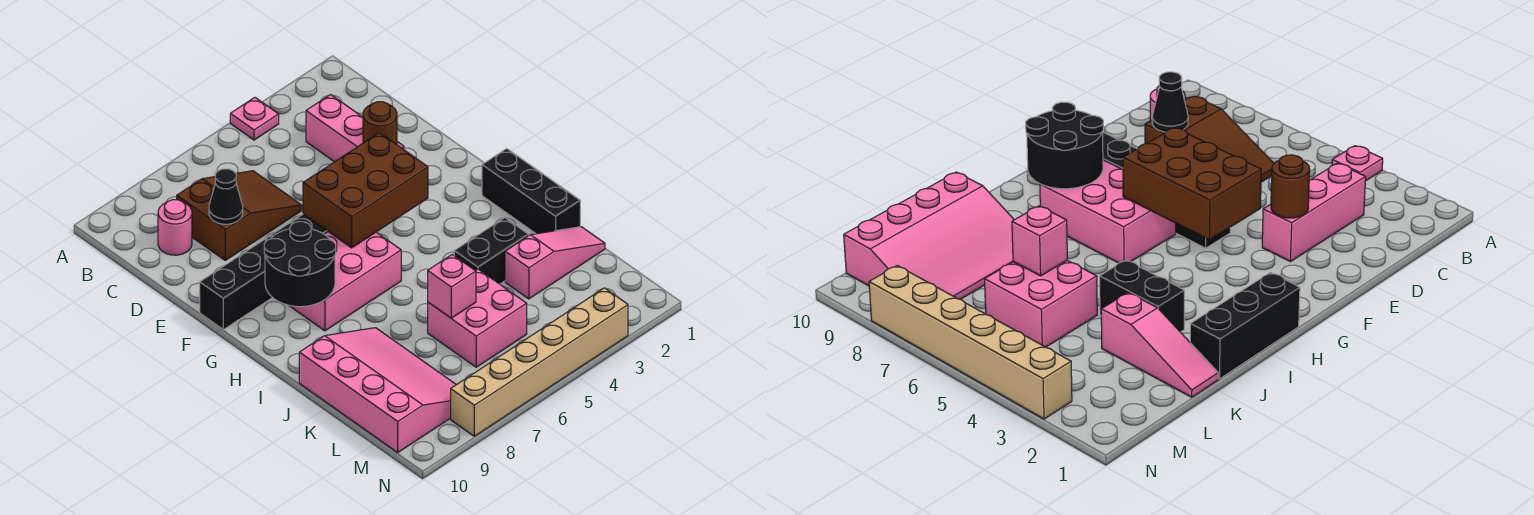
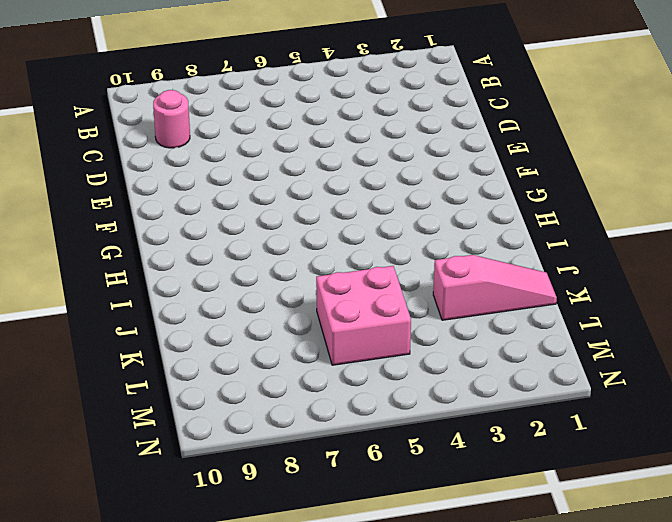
none -> pink plate A4 level 1
none -> pink brick C3:E3 level 1
none -> brown slope C6:D8 level 1 top 8

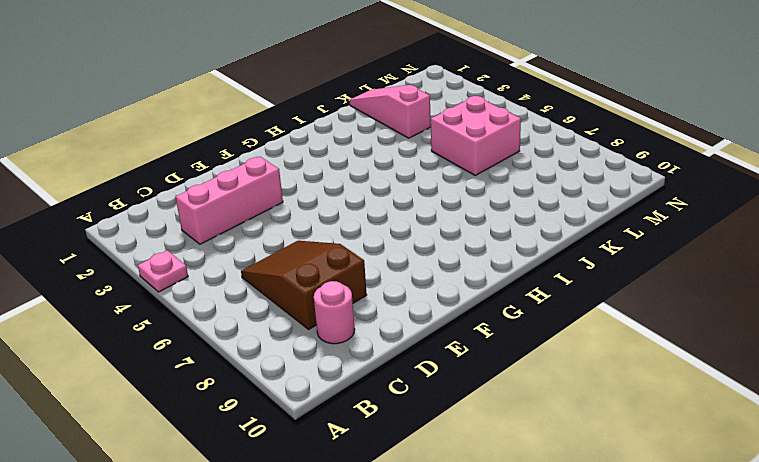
none -> black brick F5:F10 level 1
none -> pink brick G6:H8 level 1
none -> black brick H1:J1 level 1

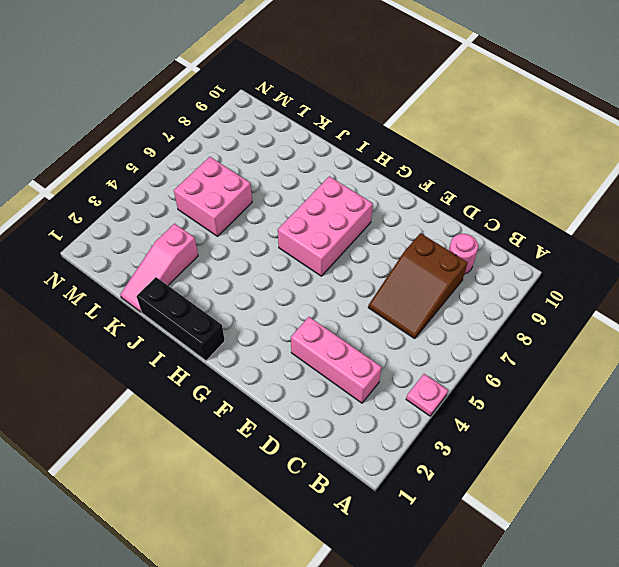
none -> black brick F5:F10 level 1
none -> black brick J3:J4 level 1
none -> pink slope J8:M10 level 1 top 10

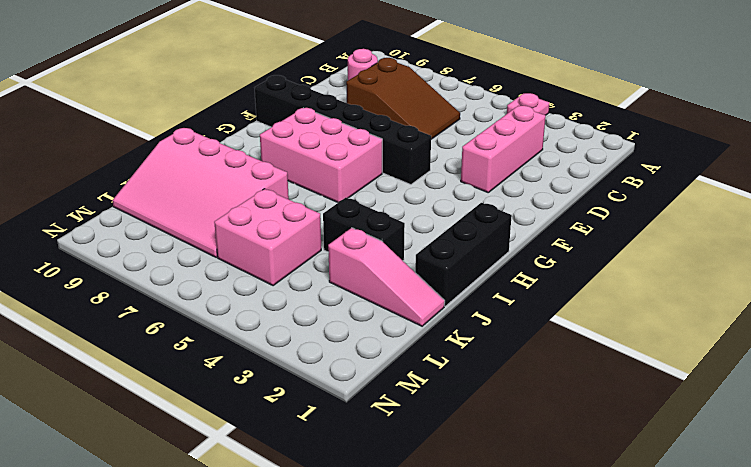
pink slope J7:L10 level 1 top J -> pink slope J8:M10 level 1 top 10
none -> tan brick N3:N8 level 1
none -> black cone D8 level 2
none -> brown round brick E3 level 2

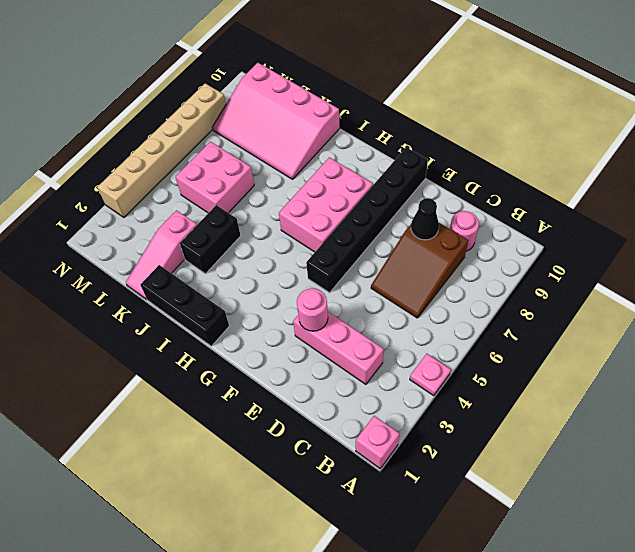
pink brick A1 level 1 -> pink brick K6 level 2
pink round brick E3 level 2 -> brown round brick E3 level 2
none -> brown brick F4:G6 level 2
none -> black round brick G8:H9 level 2

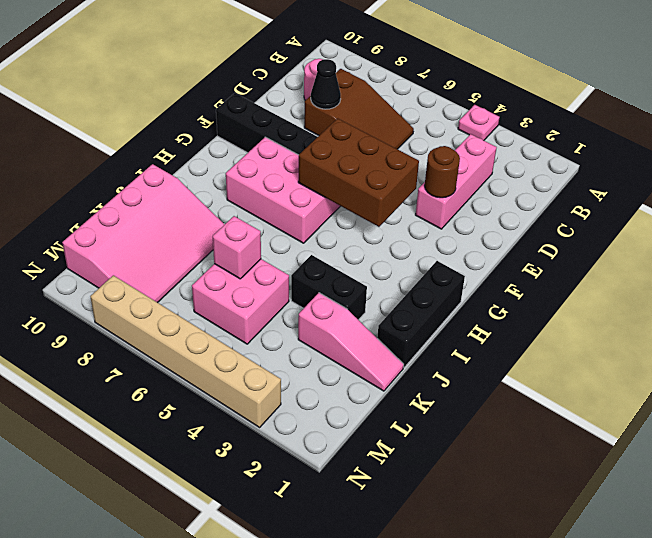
none -> black round brick G8:H9 level 2

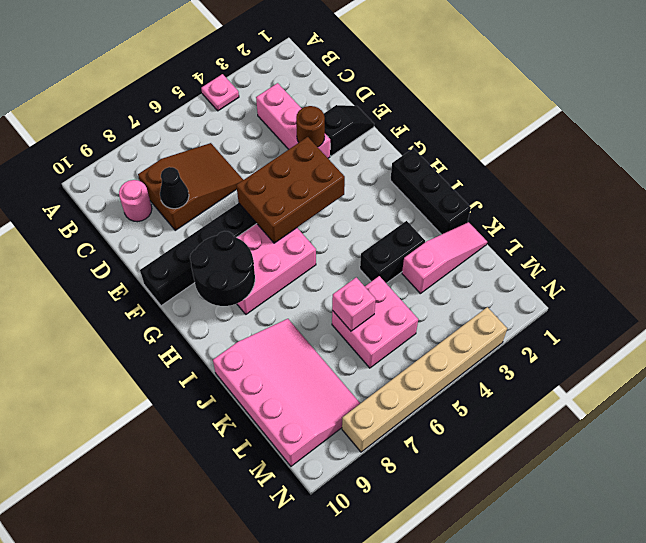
black slope E1:E2 level 1 top 2 -> none

